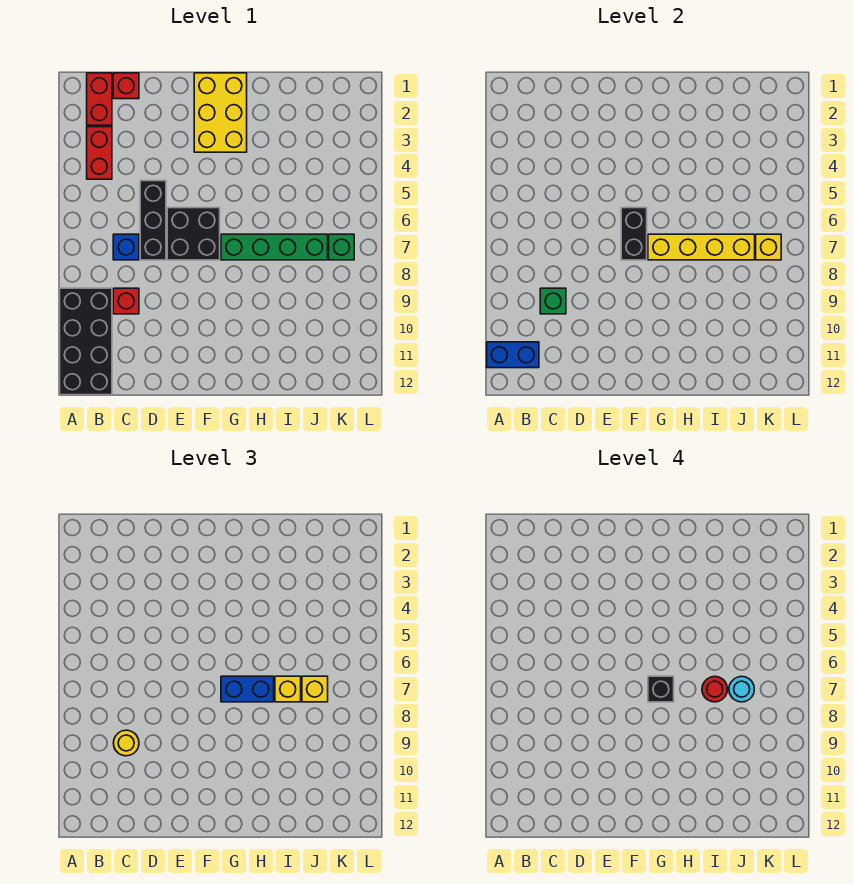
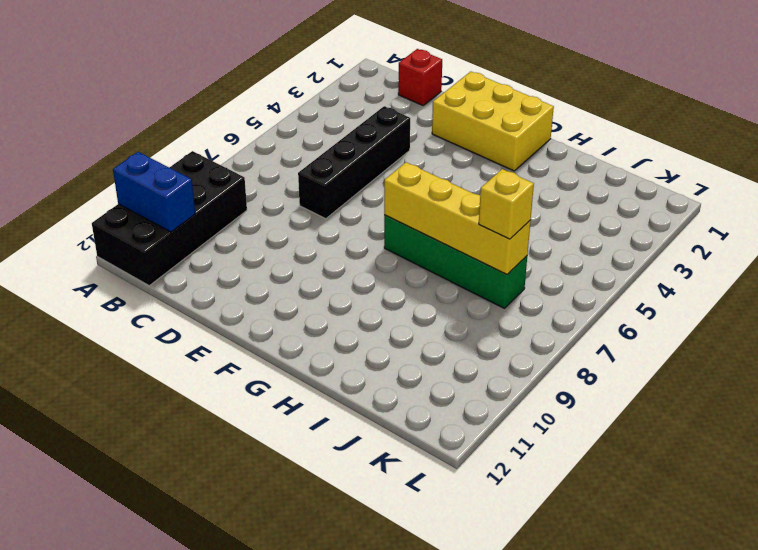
black brick D4:D7 level 1 -> black brick D5:D7 level 1
yellow brick E1:G2 level 1 -> yellow brick F1:G3 level 1
none -> red brick B1:B2 level 1
none -> red brick B3:B4 level 1
none -> blue brick C7 level 1

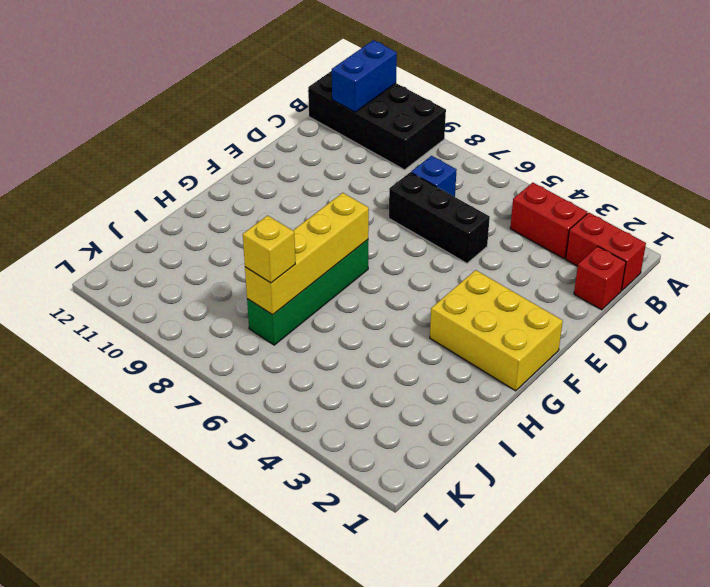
none -> red brick C9 level 1
none -> black brick E6:F7 level 1
none -> green brick K7 level 1

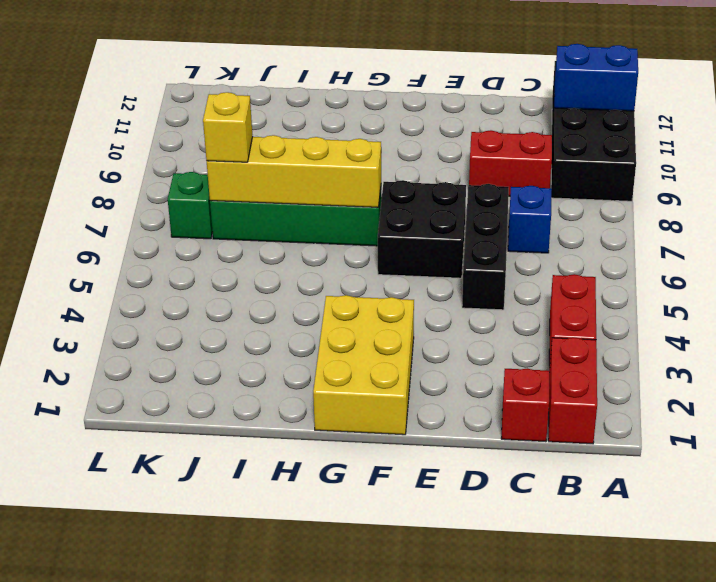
red brick C9:D9 level 1 -> red brick C9 level 1
none -> green brick C9 level 2
none -> black brick F6:F7 level 2
none -> yellow brick K7 level 2

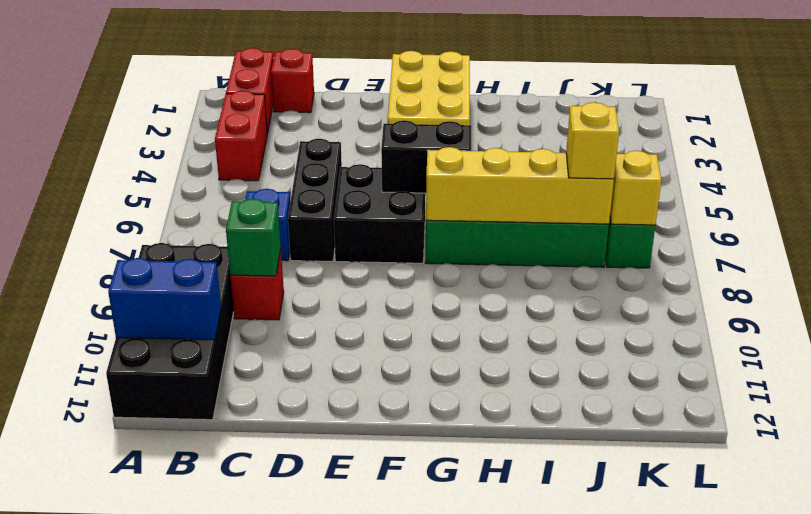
black brick F6:G6 level 2 -> black brick F6:F7 level 2
none -> yellow round brick C9 level 3
none -> blue brick G7:H7 level 3
none -> yellow brick I7 level 3

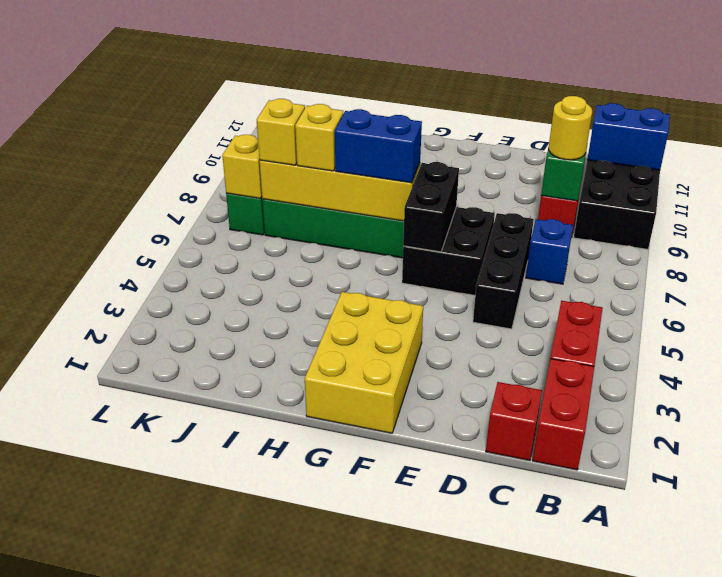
none -> black brick G7 level 4
none -> red round brick I7 level 4
none -> cyan round brick J7 level 4

